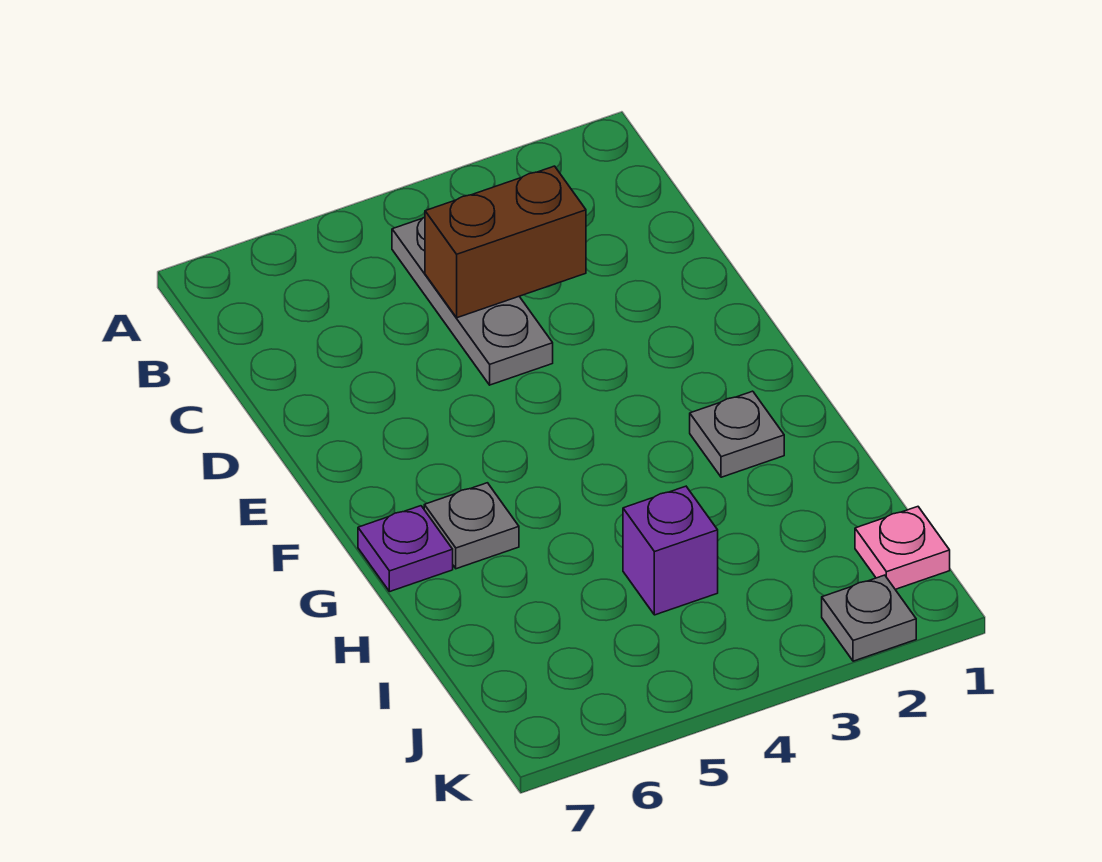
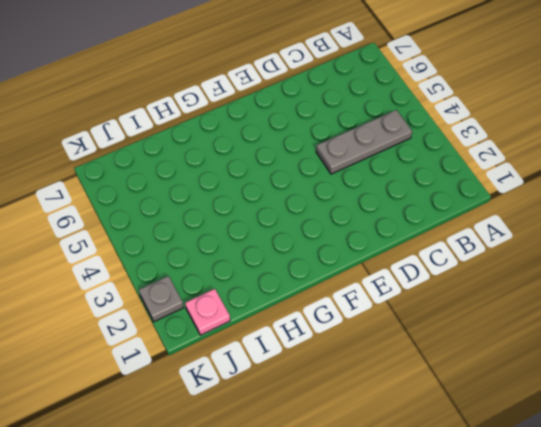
none -> grey plate G2 level 1
none -> grey plate G6 level 1

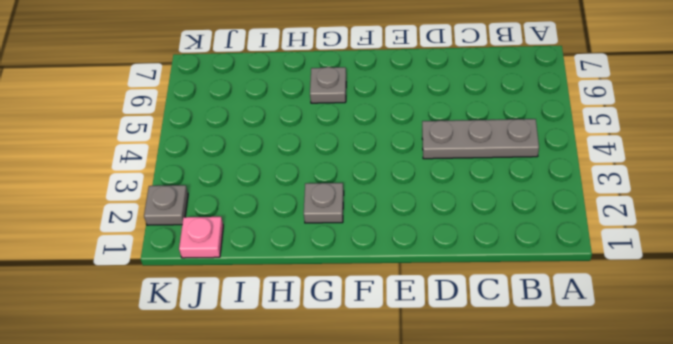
none -> purple plate G7 level 1
none -> purple brick I4 level 1

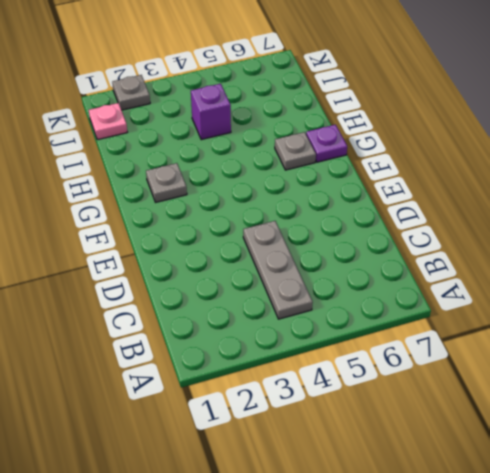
none -> brown brick C3:C4 level 2

